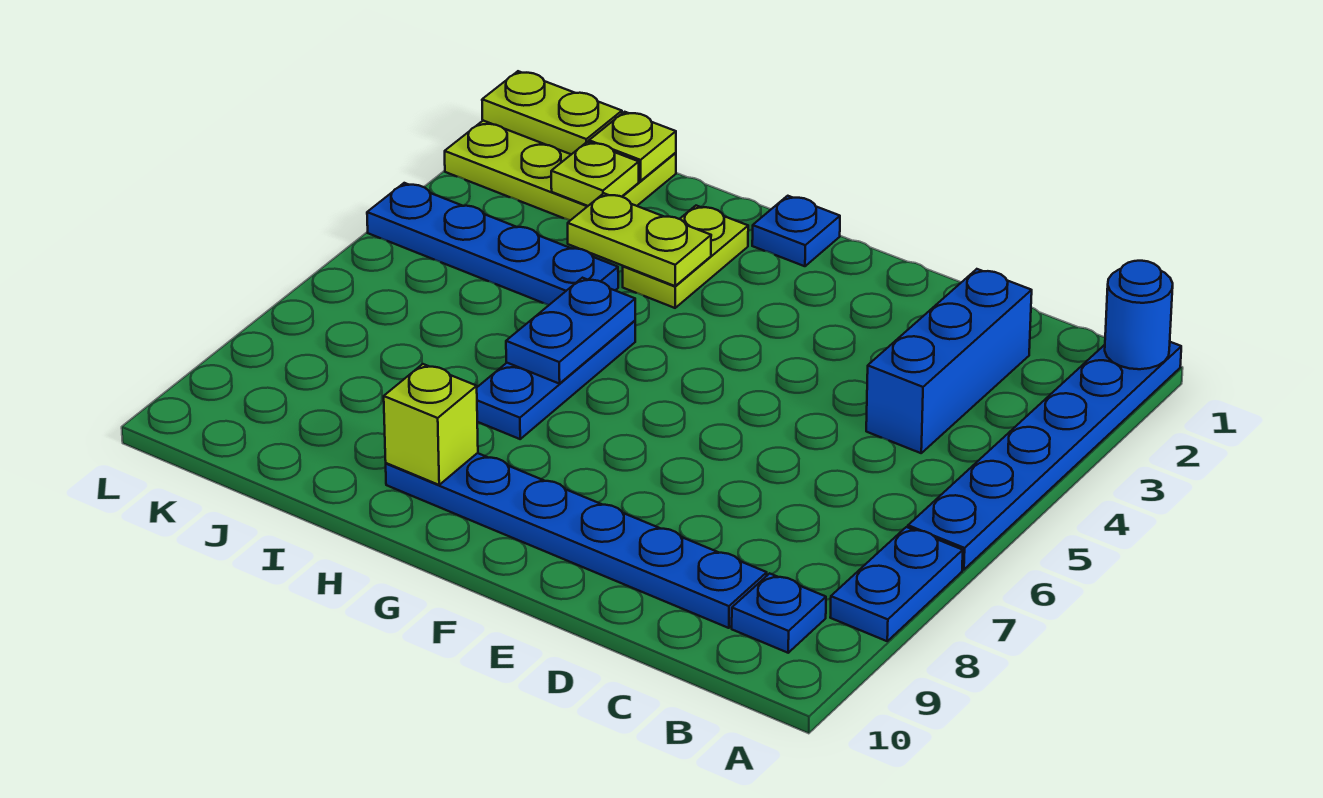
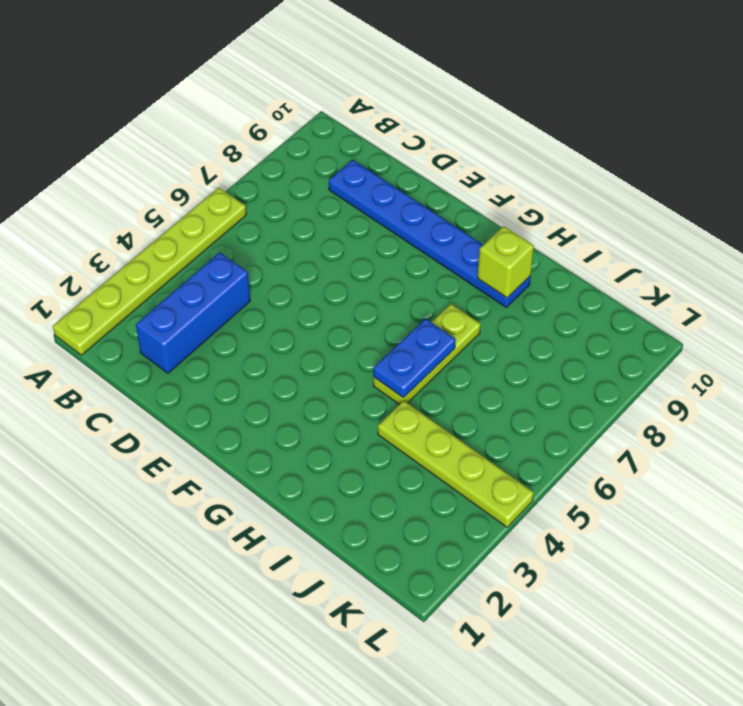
lime plate A1:A6 level 1 -> blue plate A1:A6 level 1
lime plate H5:H7 level 1 -> blue plate H5:H7 level 1
lime plate I4:L4 level 1 -> blue plate I4:L4 level 1
none -> blue plate A7:A8 level 1
none -> blue plate B9 level 1
none -> blue plate G1 level 1

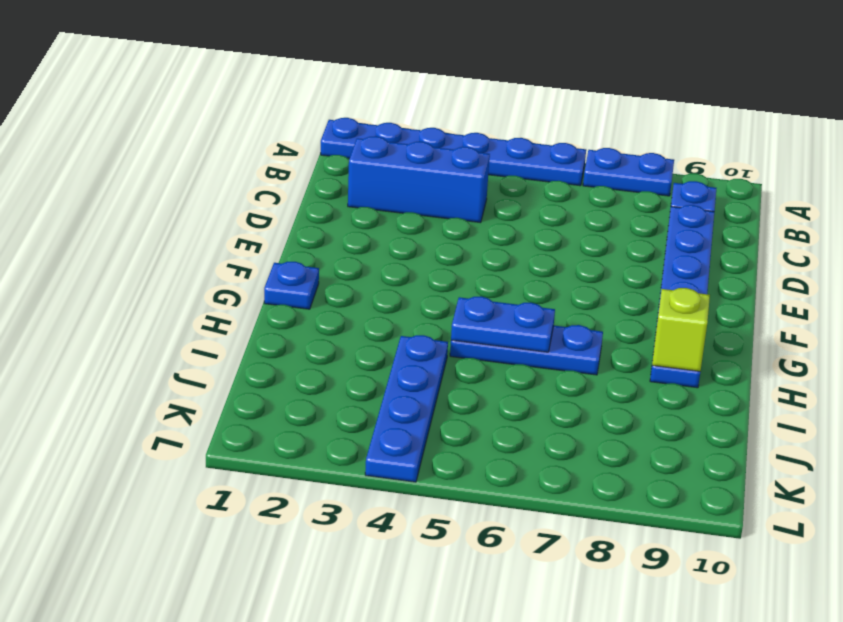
none -> lime plate H2:H3 level 1
none -> lime plate J1:L2 level 1
none -> blue round brick A1 level 2

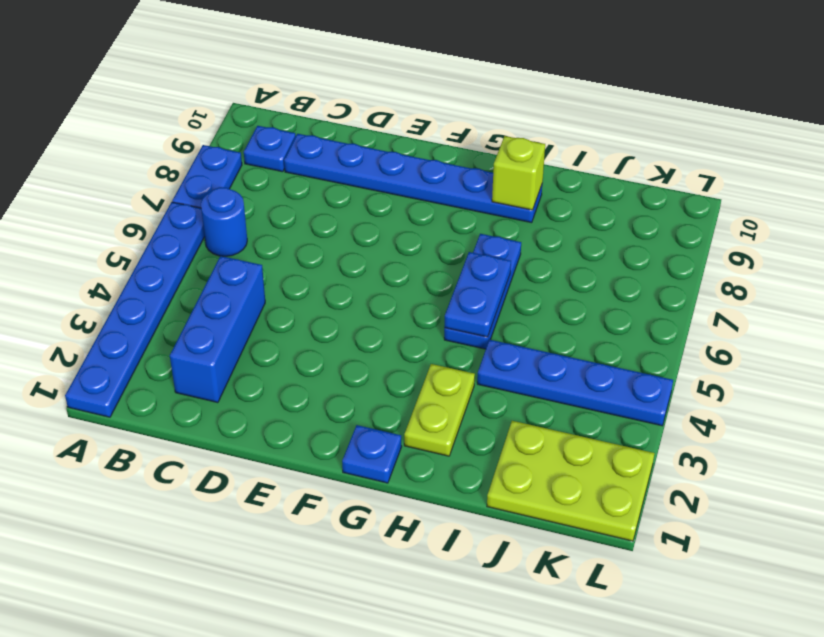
blue round brick B6 level 1 -> blue round brick A1 level 2
none -> lime plate H3:I3 level 2
none -> lime plate J1 level 2
none -> lime plate J2 level 2

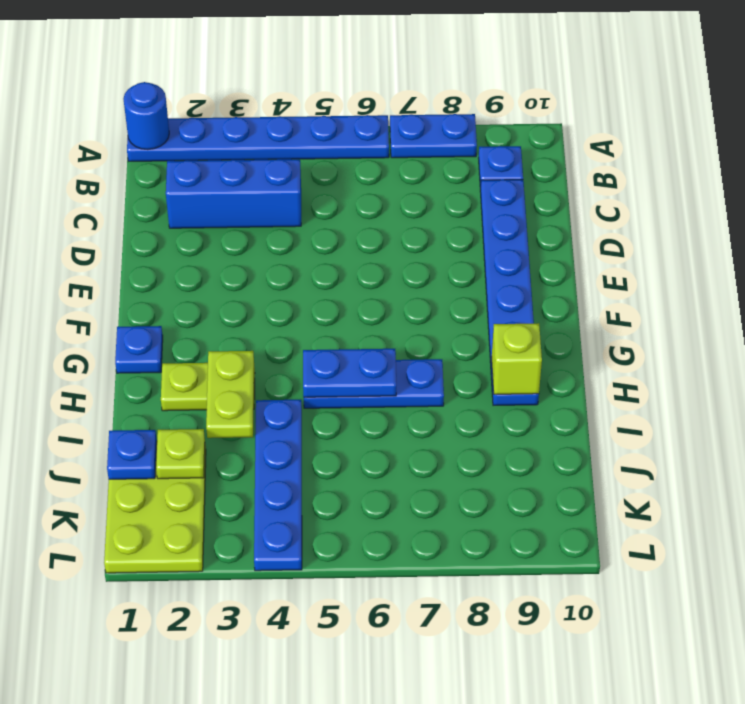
blue plate J1 level 2 -> lime plate J1 level 2
none -> lime plate K1:L1 level 2

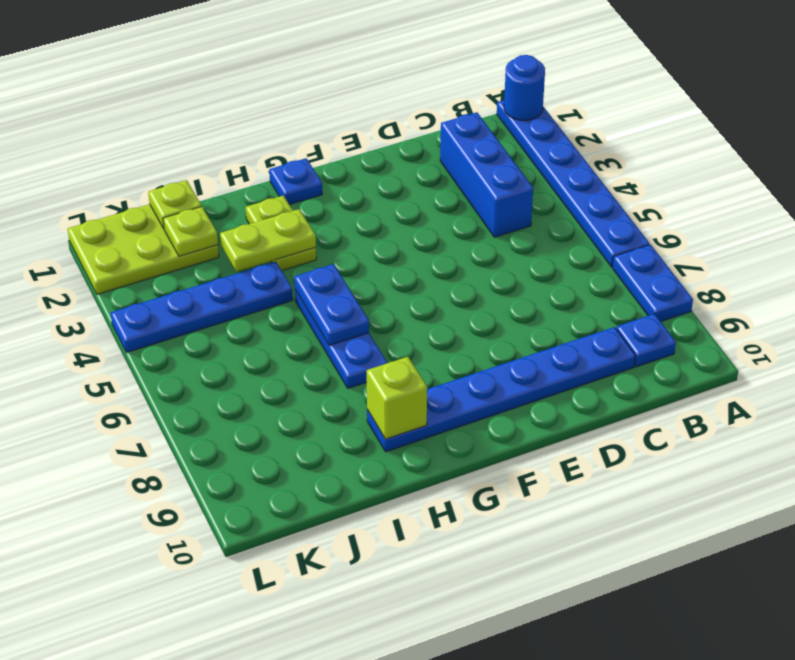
none -> lime plate K1:L1 level 2

